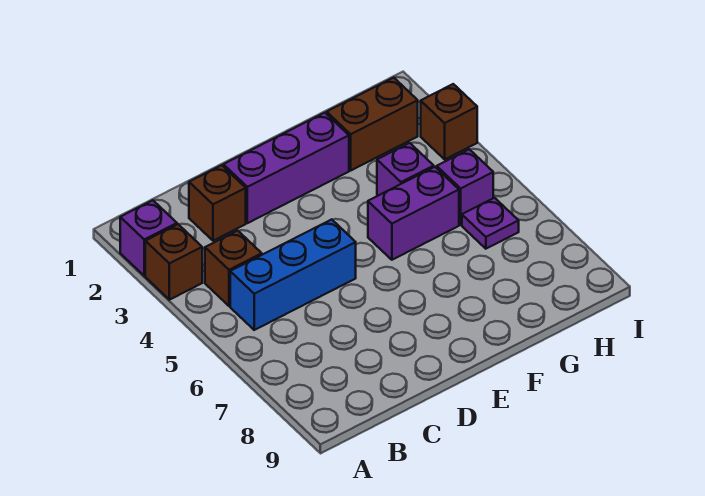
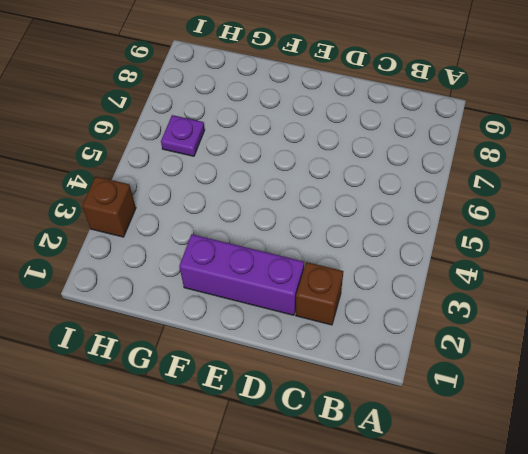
none -> purple brick A2 level 1
none -> brown brick A3 level 1
none -> brown brick B4 level 1

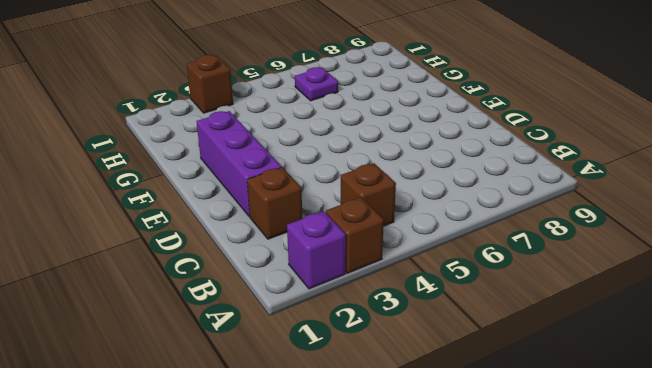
none -> blue brick B5:D5 level 1
none -> purple brick F5:G5 level 1
none -> brown brick G2:H2 level 1

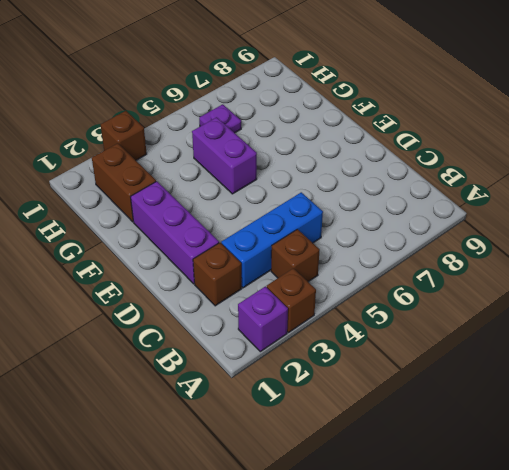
blue brick C3:C5 level 1 -> blue brick B5:D5 level 1
none -> purple brick G4 level 1
none -> purple brick H5 level 1

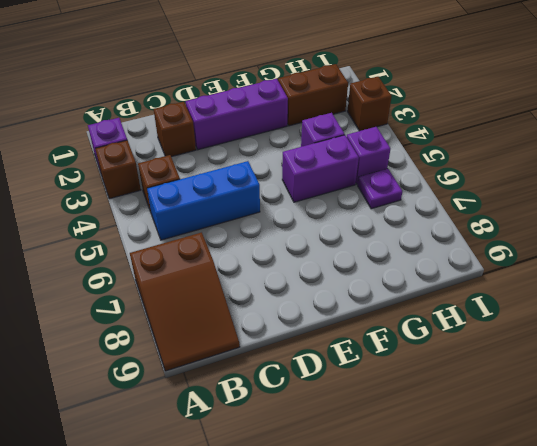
brown slope A7:B9 level 1 top 7 -> none

